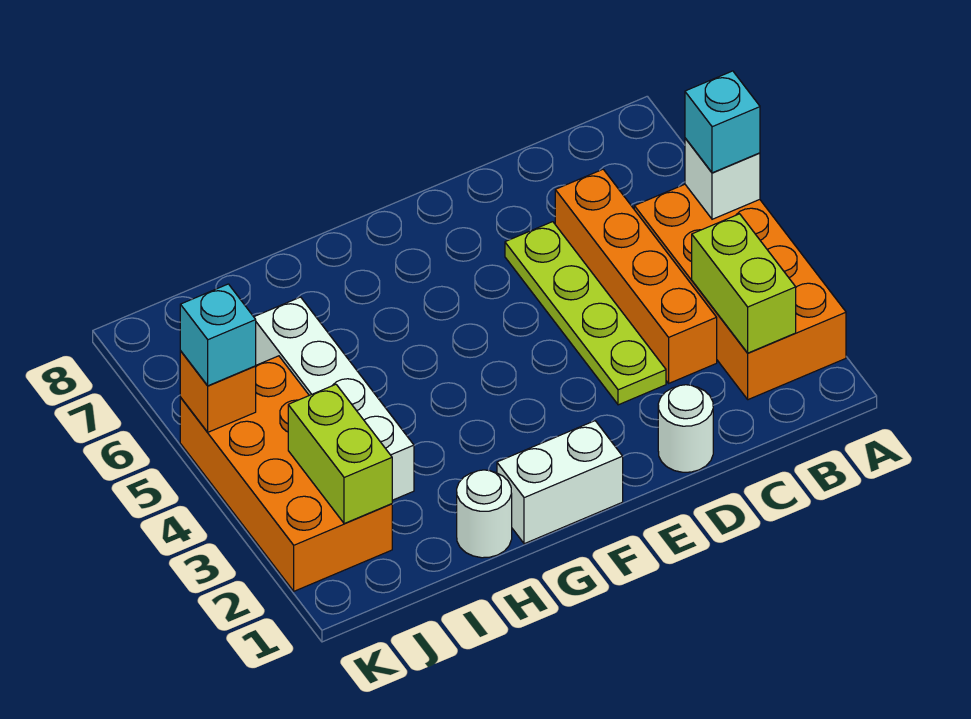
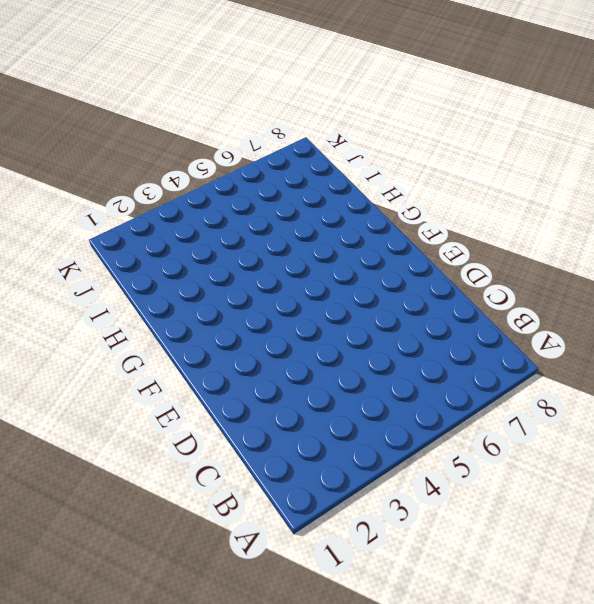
none -> orange brick A2:B5 level 1
none -> orange brick C3:C6 level 1
none -> white round brick D1 level 1

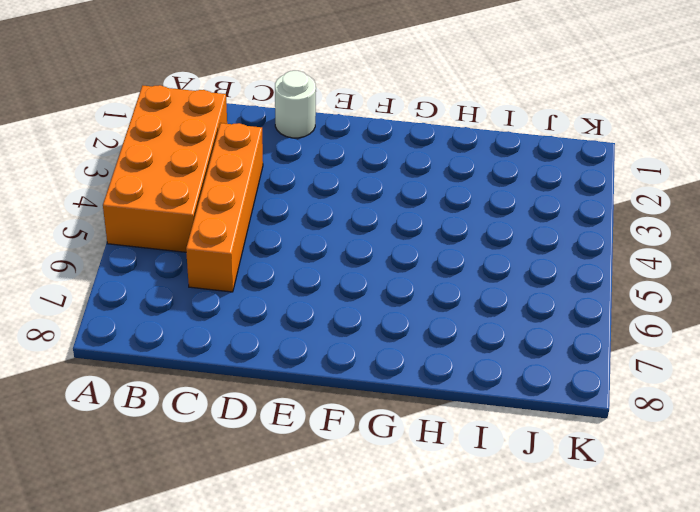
none -> lime plate D3:D6 level 1
none -> white brick F1:G1 level 1
none -> white round brick H1 level 1

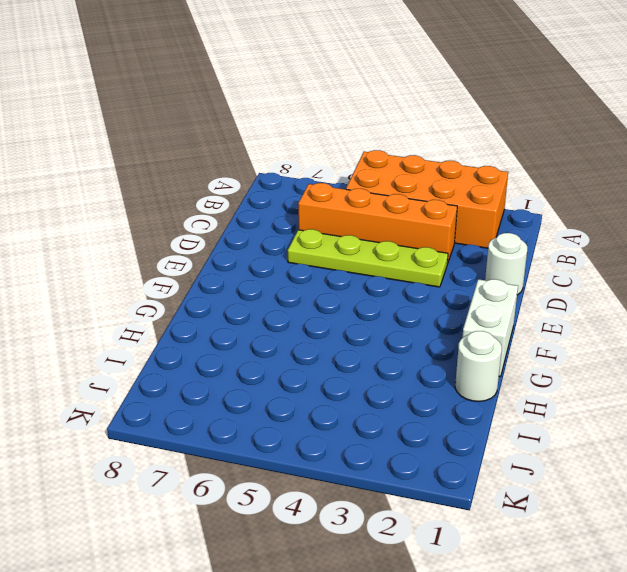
none -> white brick I3:I6 level 1
none -> orange brick J2:K5 level 1
none -> white brick A5 level 2

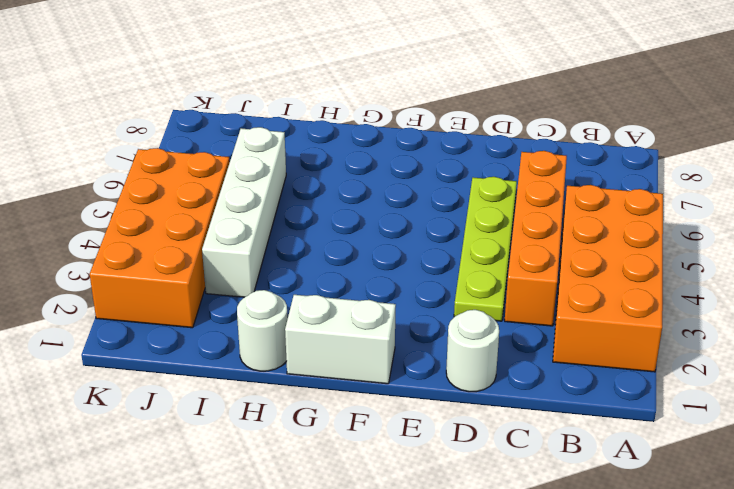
none -> white brick A5 level 2
none -> lime brick B2:B3 level 2
none -> lime brick J2:J3 level 2

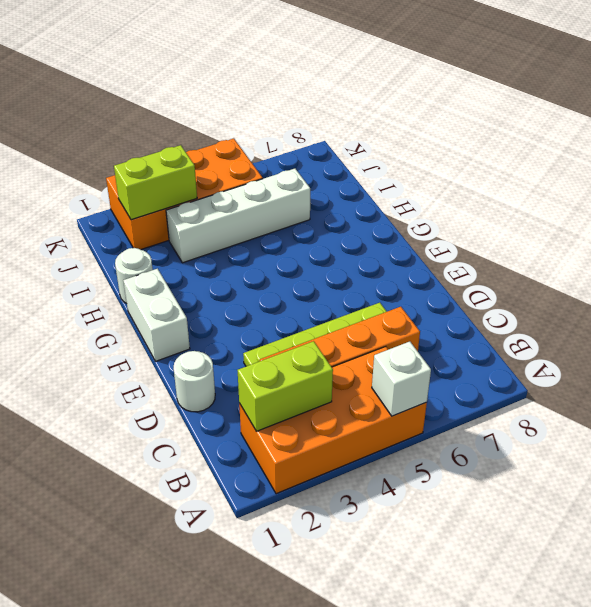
none -> orange brick K5 level 2
none -> cyan brick A5 level 3
none -> cyan brick K5 level 3

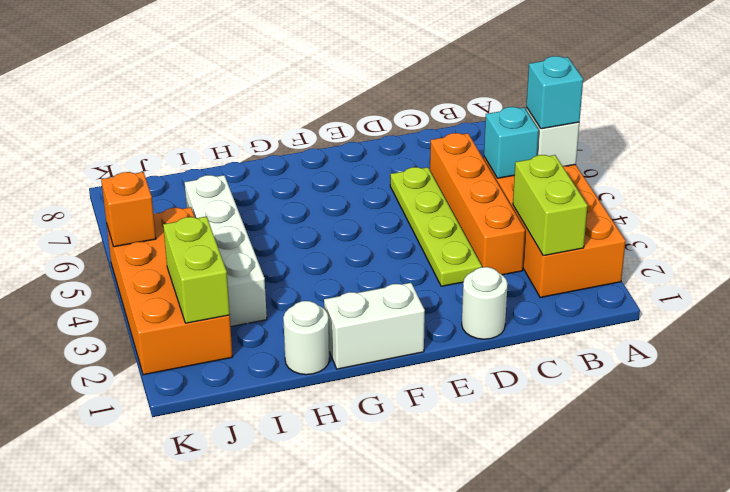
cyan brick B5 level 2 -> cyan brick K5 level 3

